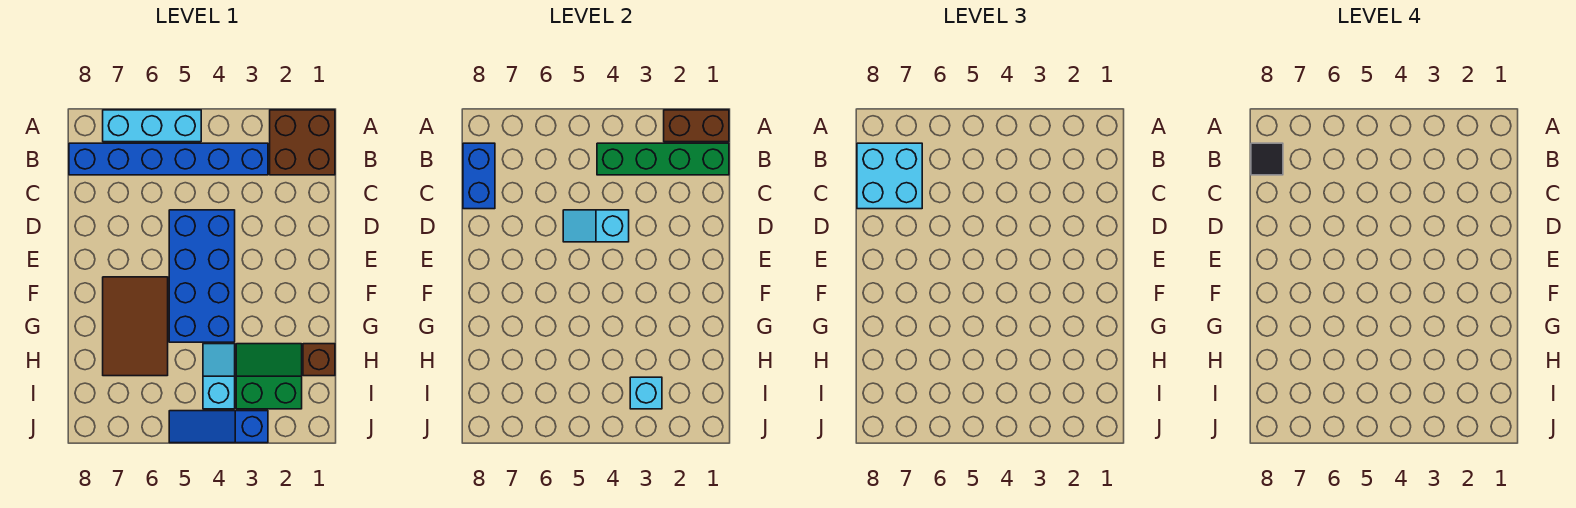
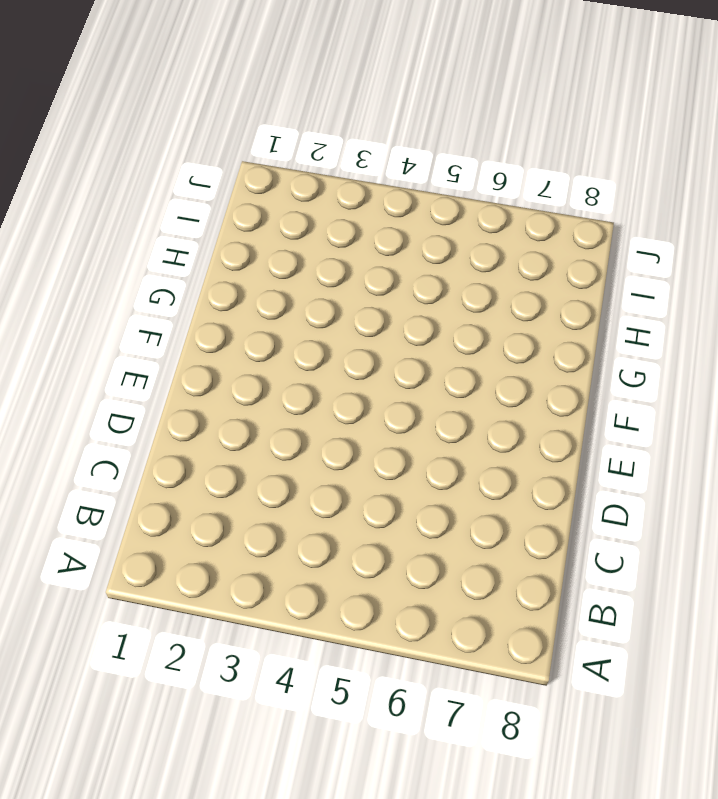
none -> brown brick A1:B2 level 1
none -> cyan brick A5:A7 level 1
none -> blue brick B3:B8 level 1

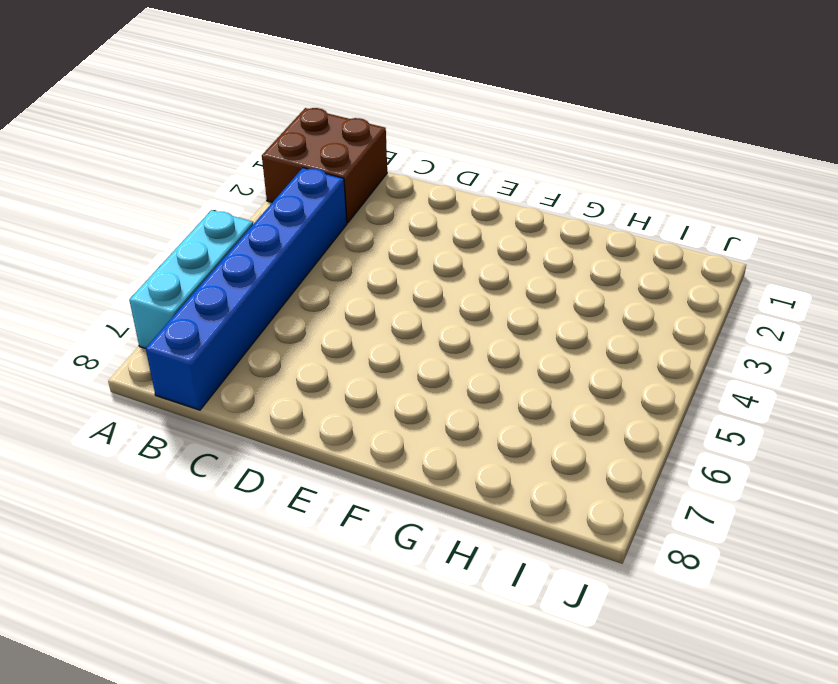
none -> blue brick D4:G5 level 1
none -> brown tile F6:H7 level 1
none -> brown brick H1 level 1

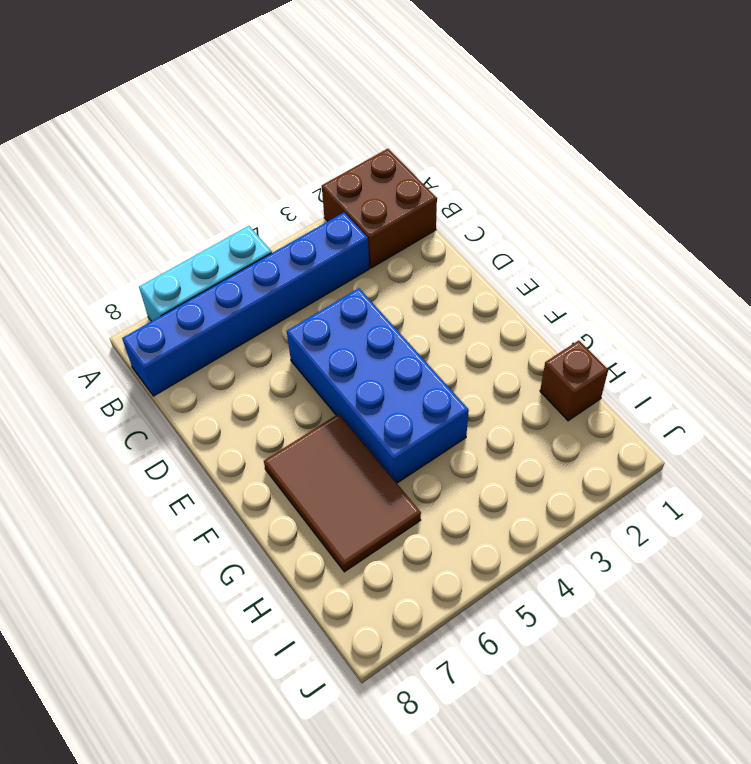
none -> green slope H2:I3 level 1 top I
none -> cyan slope H4:I4 level 1 top I
none -> blue slope J3:J5 level 1 top 3

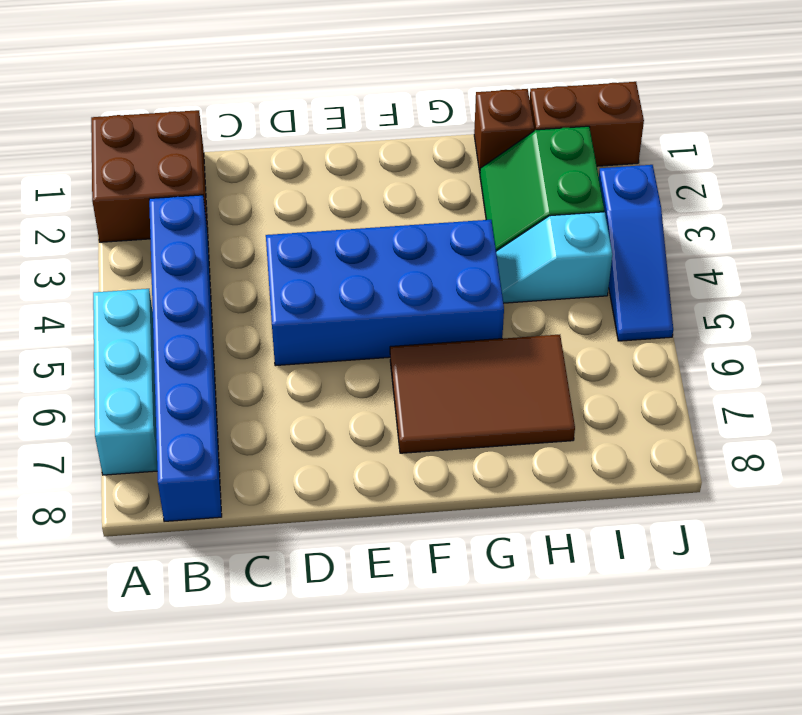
brown brick I1:J1 level 1 -> brown brick A1:A2 level 2
none -> green brick B1:B4 level 2
none -> blue brick B8:C8 level 2
none -> cyan slope D4:D5 level 2 top 4

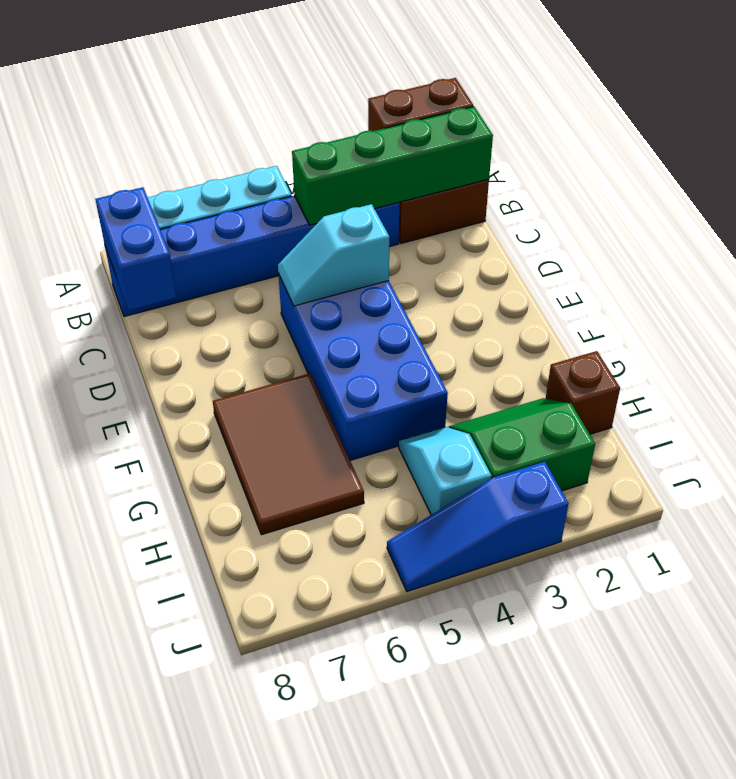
none -> cyan brick I3 level 2
none -> cyan brick B7:C8 level 3
none -> black tile B8 level 4

